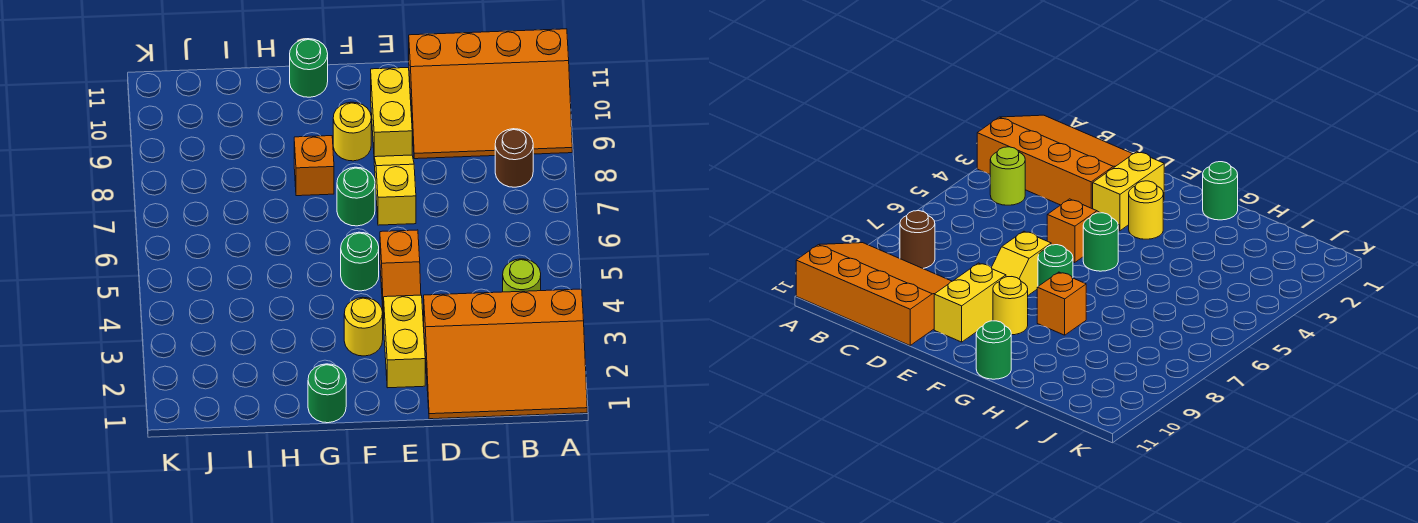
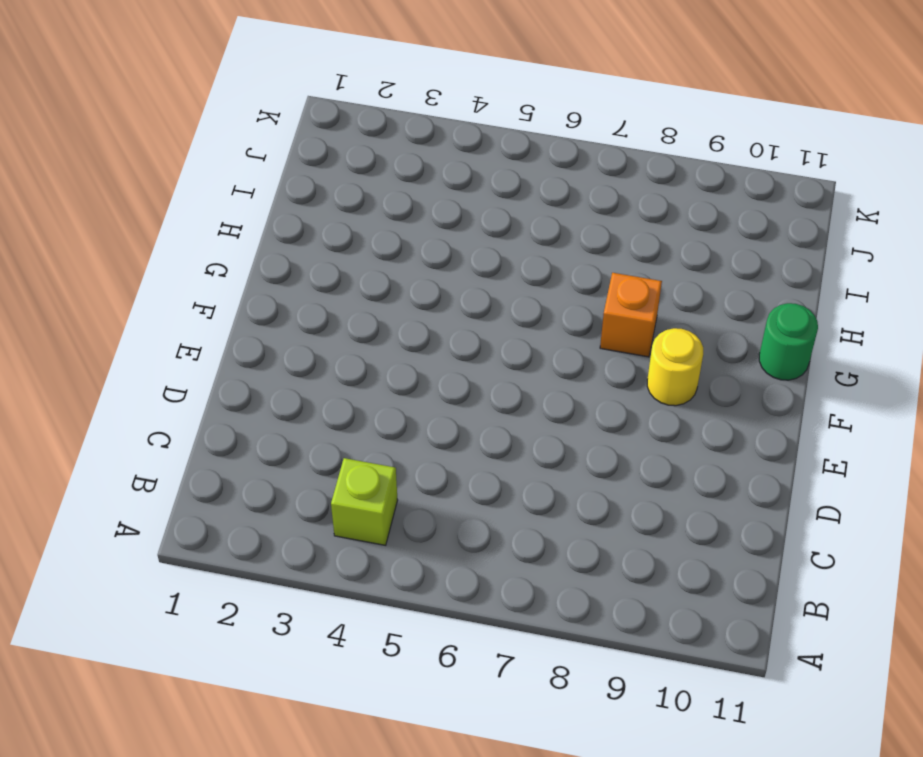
lime brick B4 level 1 -> lime round brick B4 level 1
none -> orange slope A1:D3 level 1 top 3
none -> orange slope A9:D11 level 1 top 11
none -> brown round brick B8 level 1

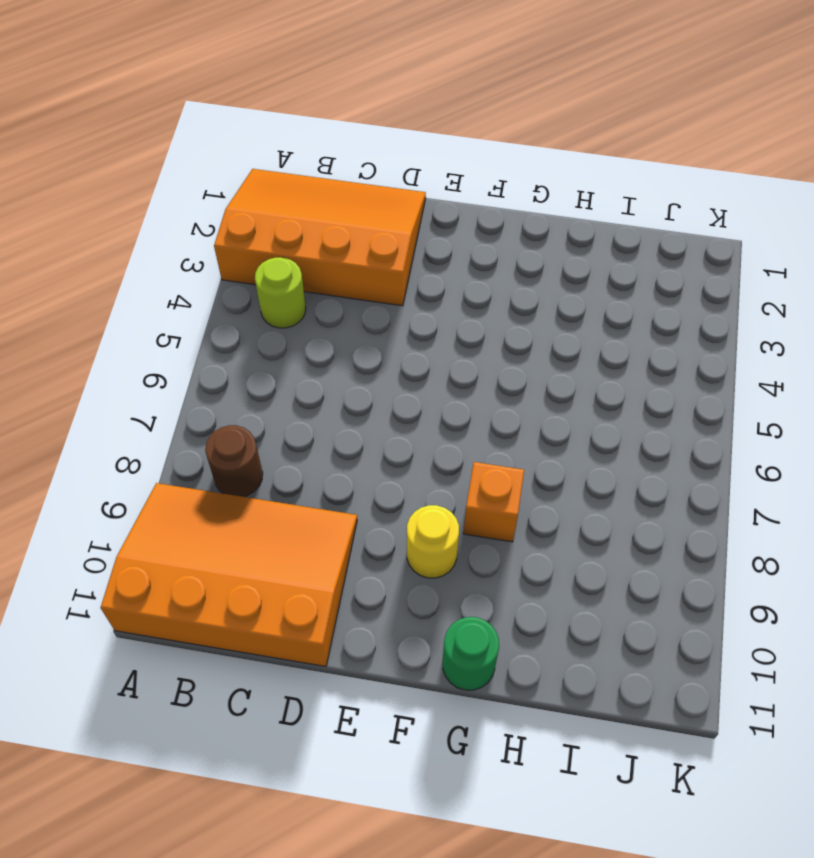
none -> yellow brick E2:E3 level 1
none -> orange slope E4:E5 level 1 top 5
none -> yellow slope E7:E8 level 1 top 7

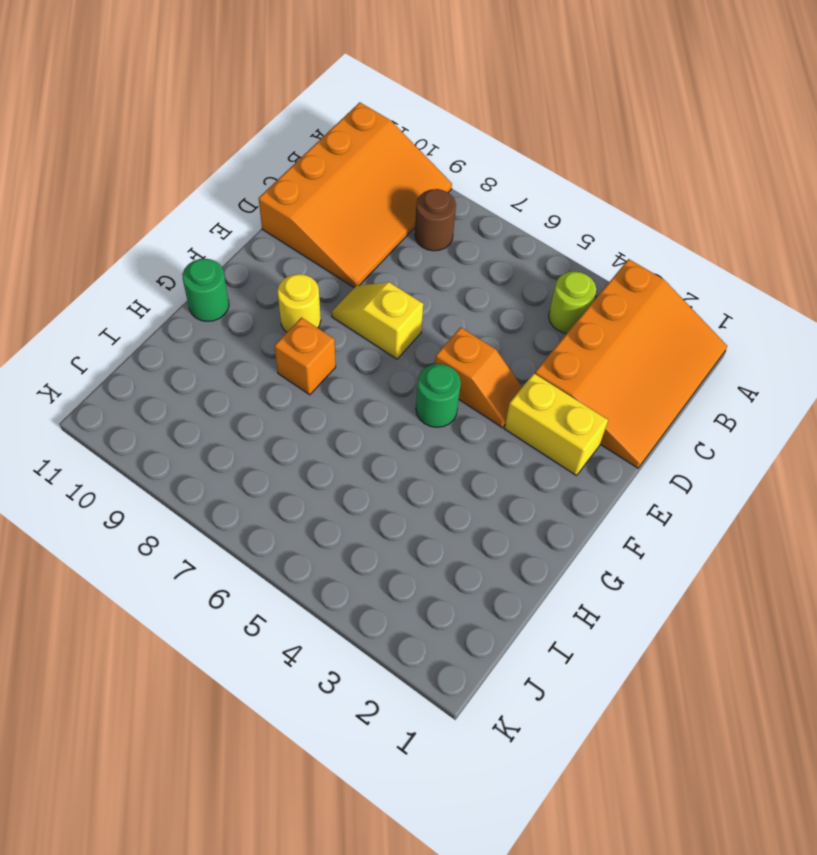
none -> yellow brick E9:E10 level 1
none -> yellow round brick F3 level 1
none -> green round brick F7 level 1

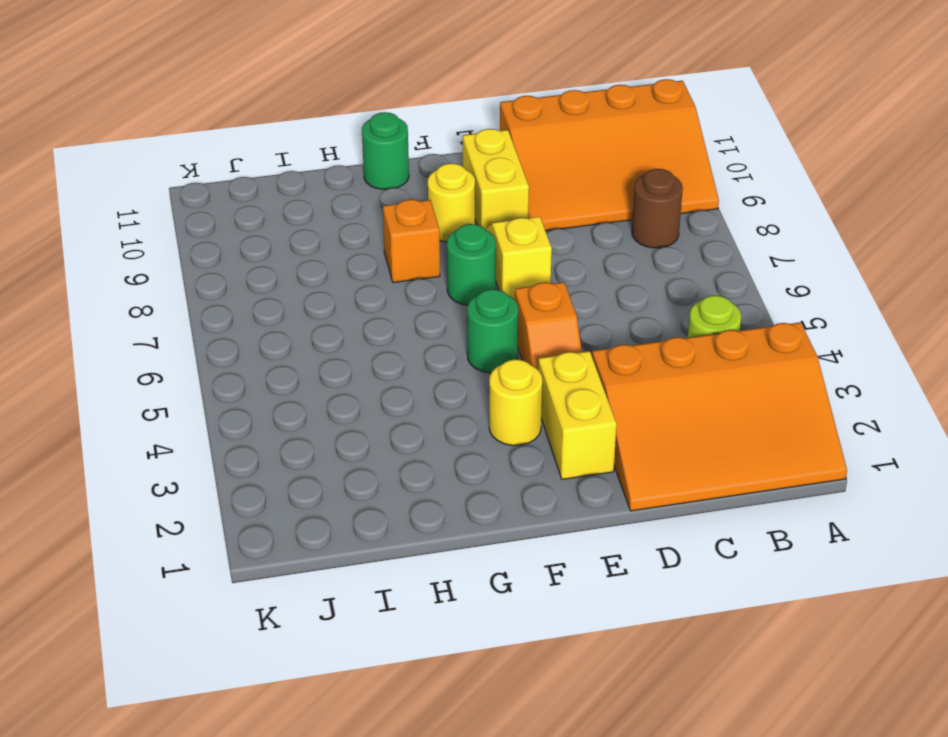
none -> green round brick G1 level 1

